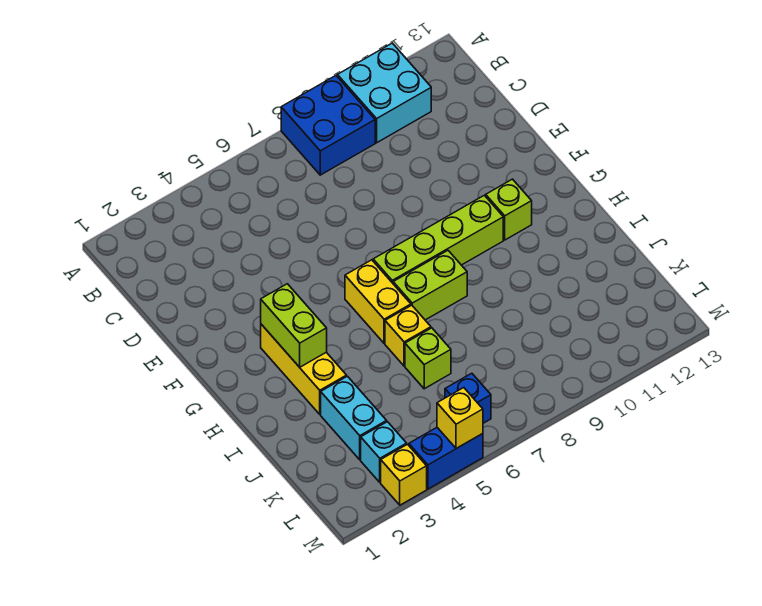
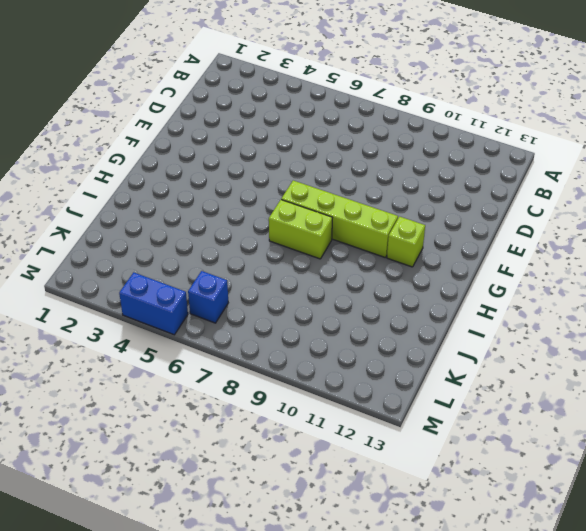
none -> blue brick A8:B9 level 1
none -> cyan brick A10:B11 level 1
none -> yellow brick G3:I3 level 1

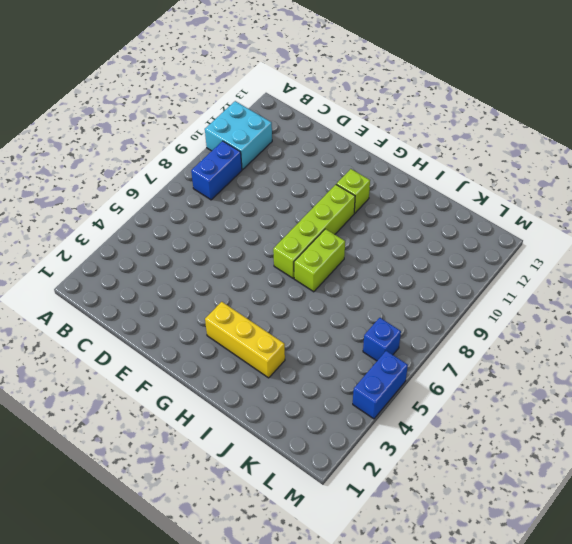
blue brick B8:B9 level 1 -> blue brick A8:B9 level 1
none -> yellow brick G6:H6 level 1
none -> yellow brick I6 level 1
none -> cyan brick J3:K3 level 1

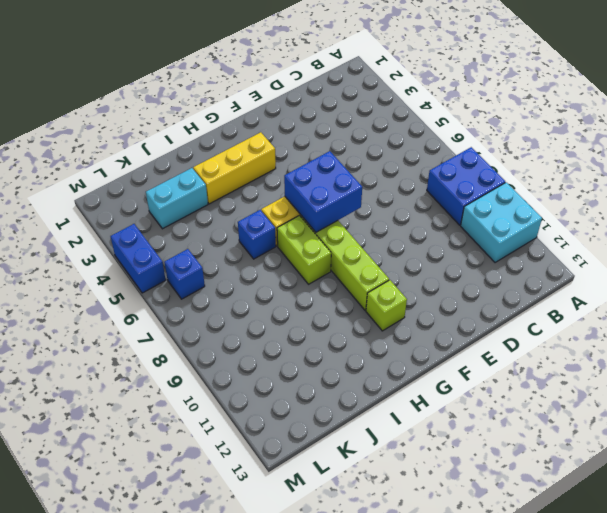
blue brick F6:G7 level 2 -> none
blue brick I6 level 1 -> yellow brick I6 level 1
none -> lime brick J6 level 1
none -> cyan brick L3 level 1
none -> yellow brick M3 level 1

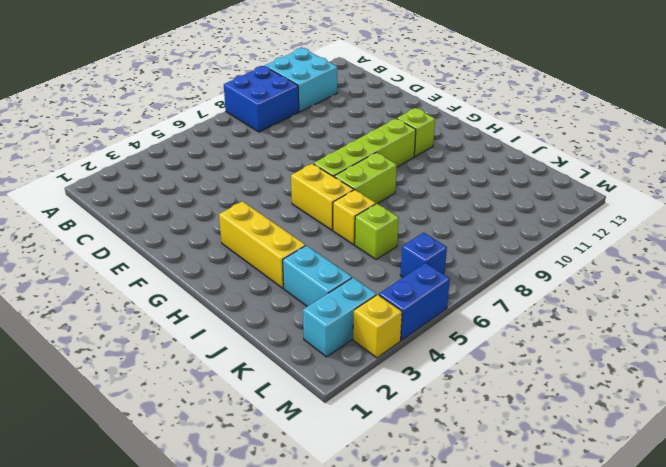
cyan brick L2:L3 level 1 -> cyan brick L3 level 1
none -> lime brick G3:H3 level 2
none -> yellow brick M5 level 2

